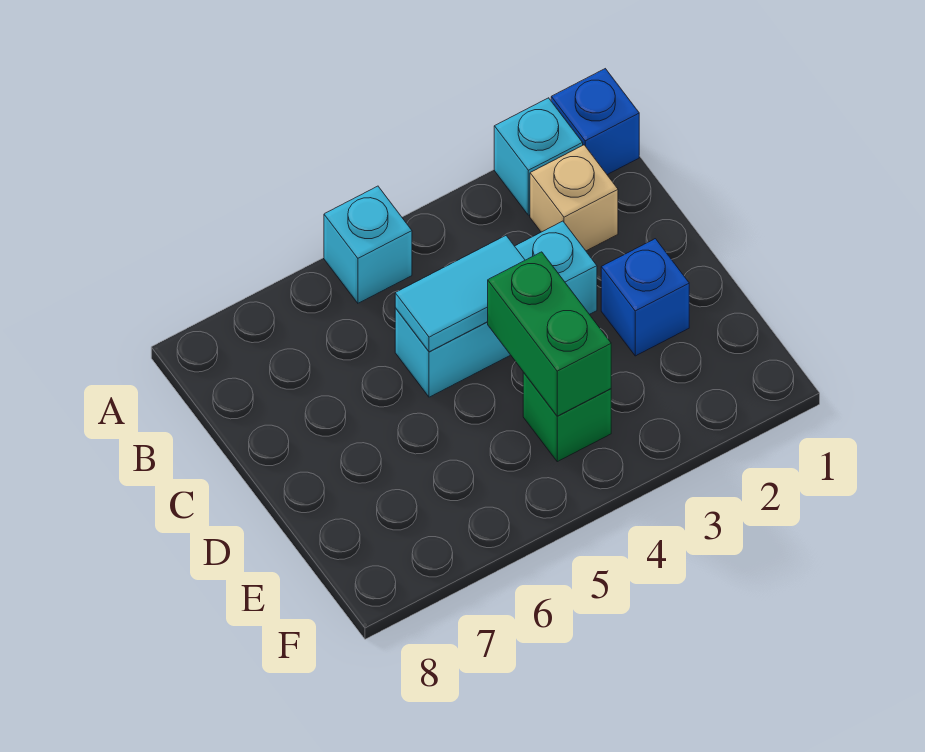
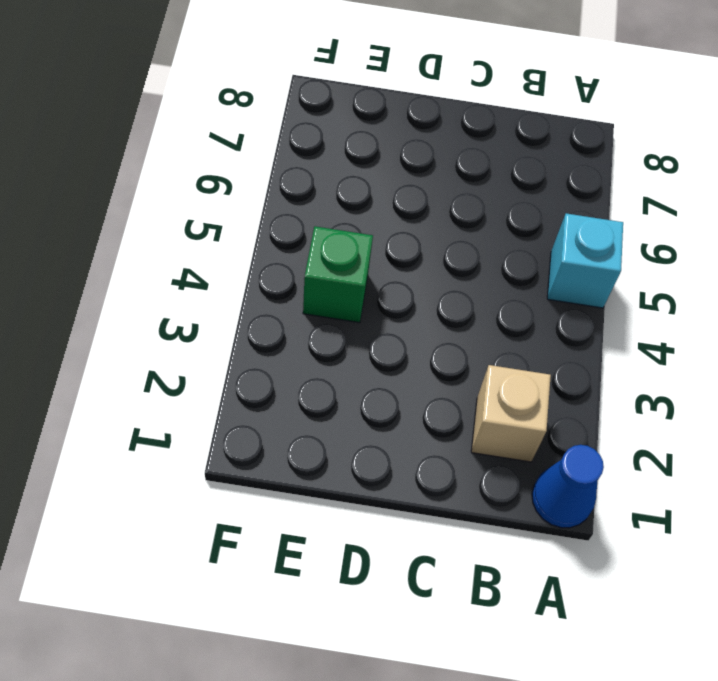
blue cone A1 level 1 -> blue brick A1 level 1
none -> cyan brick A2 level 1
none -> cyan brick C3:C5 level 1

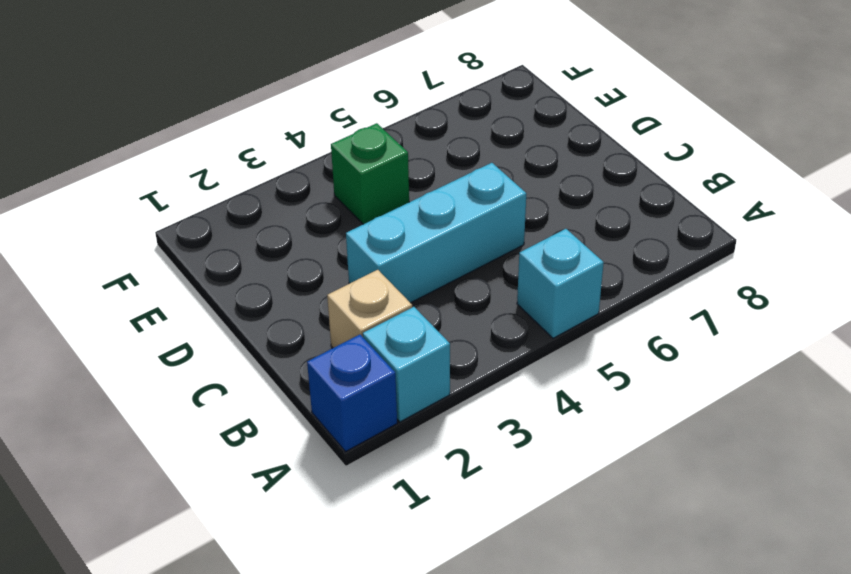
none -> blue brick D2 level 1
none -> cyan tile C4:C5 level 2

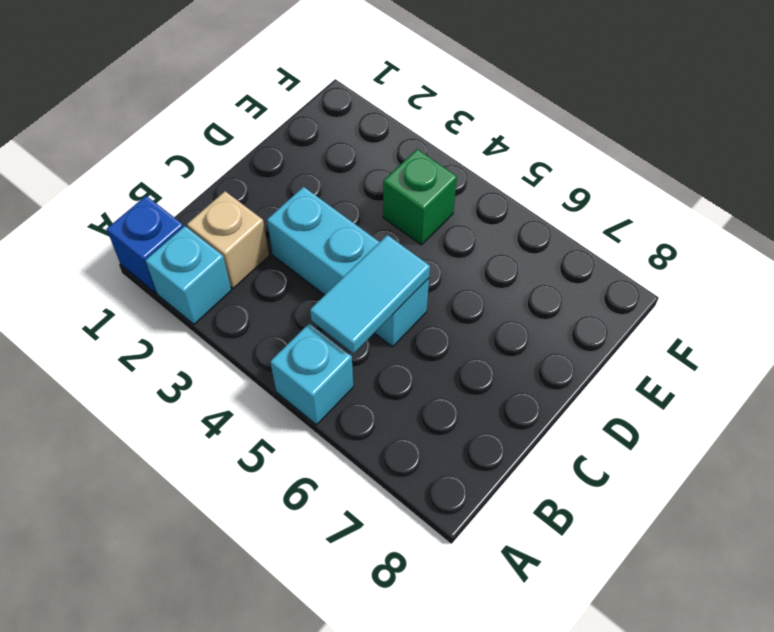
cyan tile B5:C5 level 2 -> cyan tile C4:C5 level 2
none -> blue brick D2 level 1
none -> green brick D4:E4 level 2

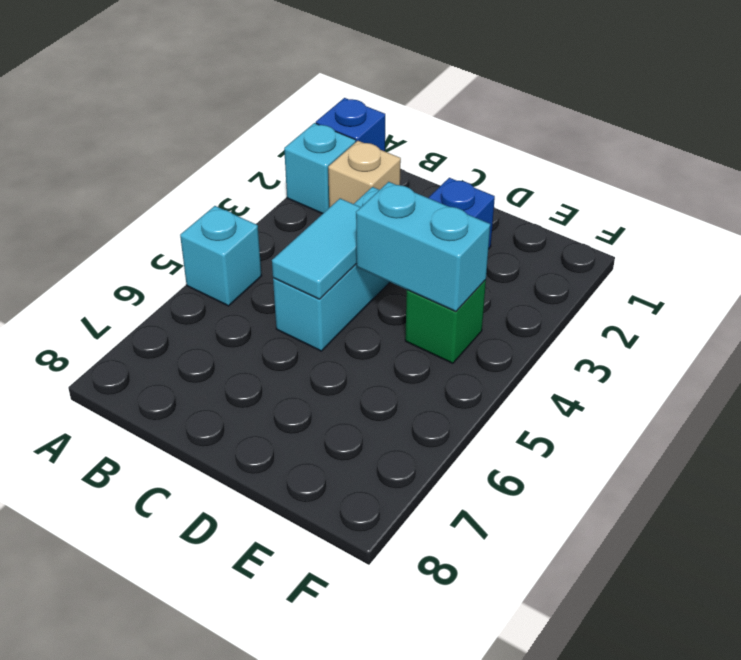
cyan brick D4:E4 level 2 -> green brick D4:E4 level 2

